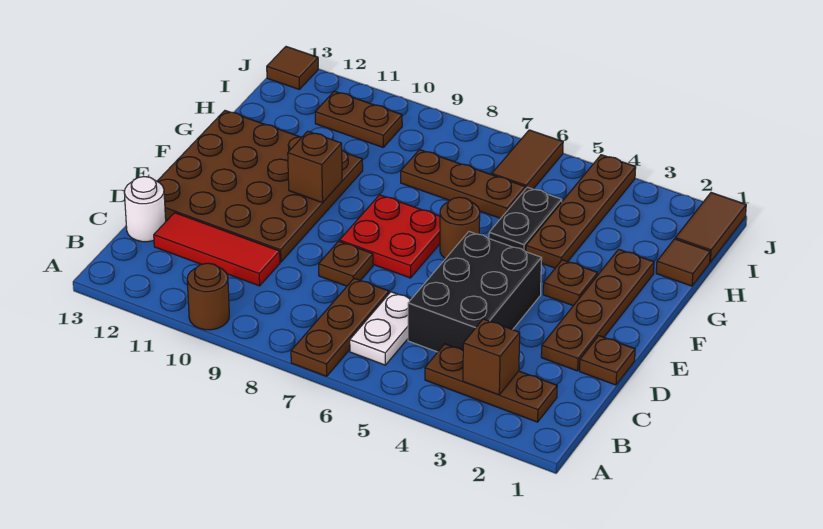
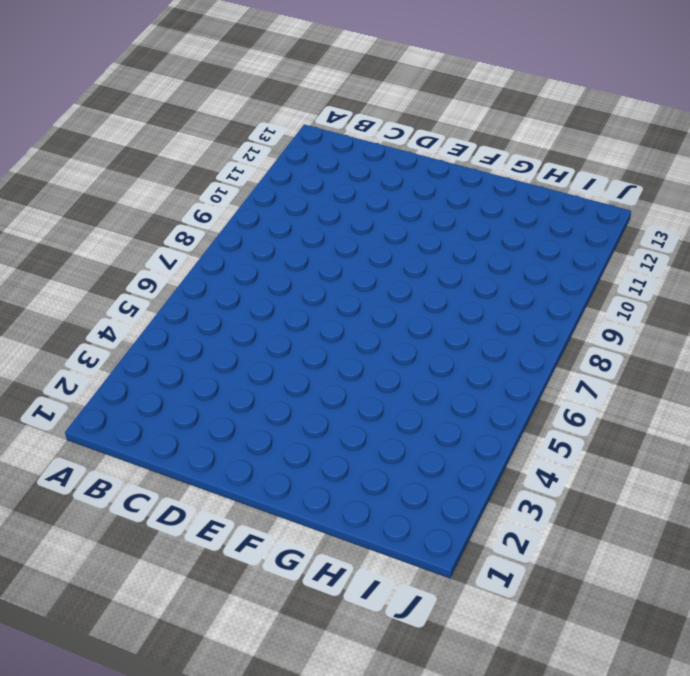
none -> brown plate A7:C7 level 1
none -> brown round brick A10 level 1
none -> brown plate B2:B4 level 1

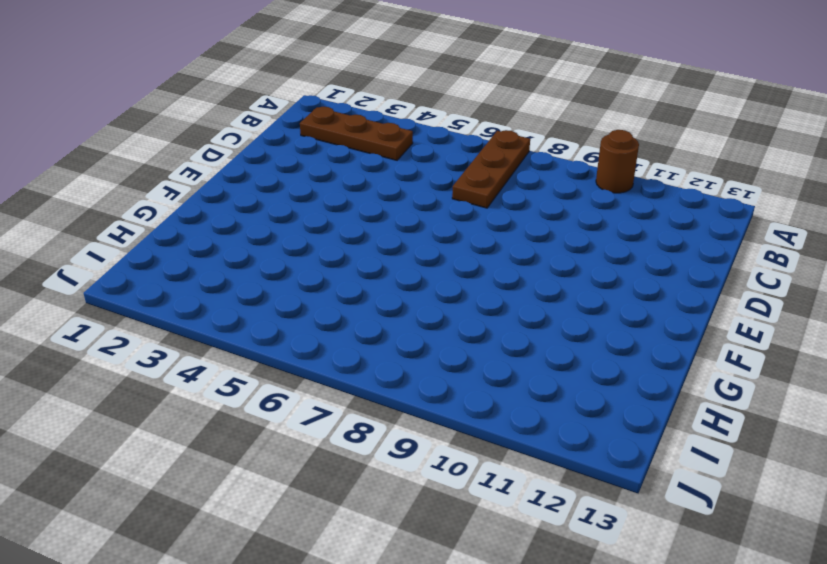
none -> white plate B6:C6 level 1
none -> black brick C4:E5 level 1
none -> red tile C10:C12 level 1

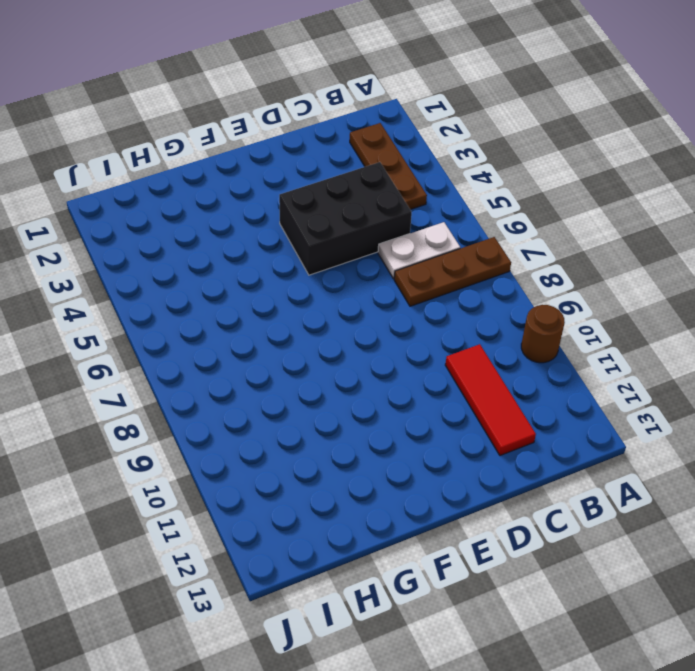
none -> white round brick C13 level 1
none -> brown plate D1 level 1
none -> brown plate D2:G2 level 1

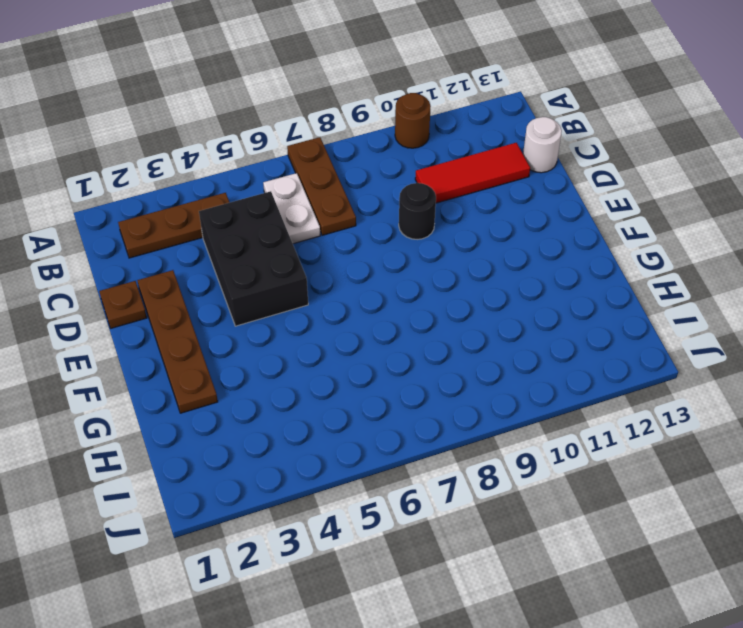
black round brick D9 level 1 -> none
none -> brown plate D8 level 1
none -> brown plate D10:G13 level 1
none -> red plate E7:F8 level 1

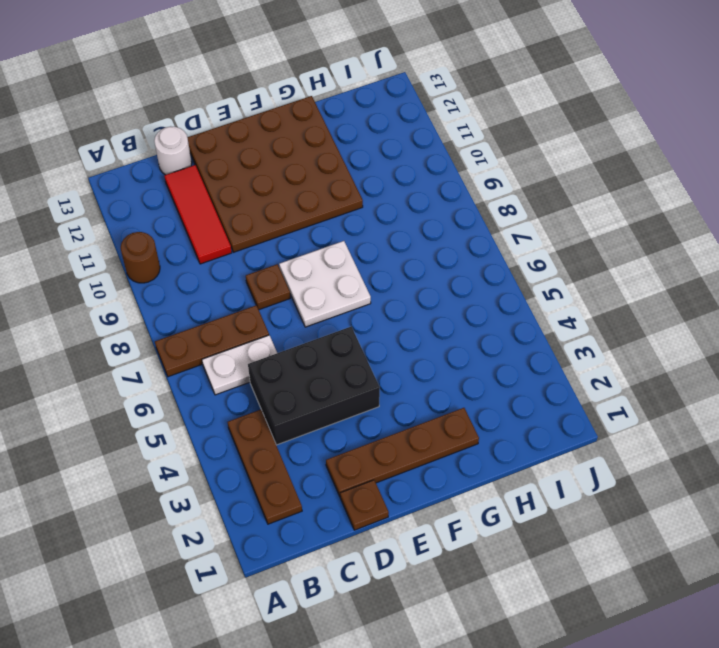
white plate E7:F8 level 1 -> red plate E7:F8 level 1
none -> brown plate F3 level 1
none -> brown round brick F6 level 1
none -> brown plate G4:J4 level 1

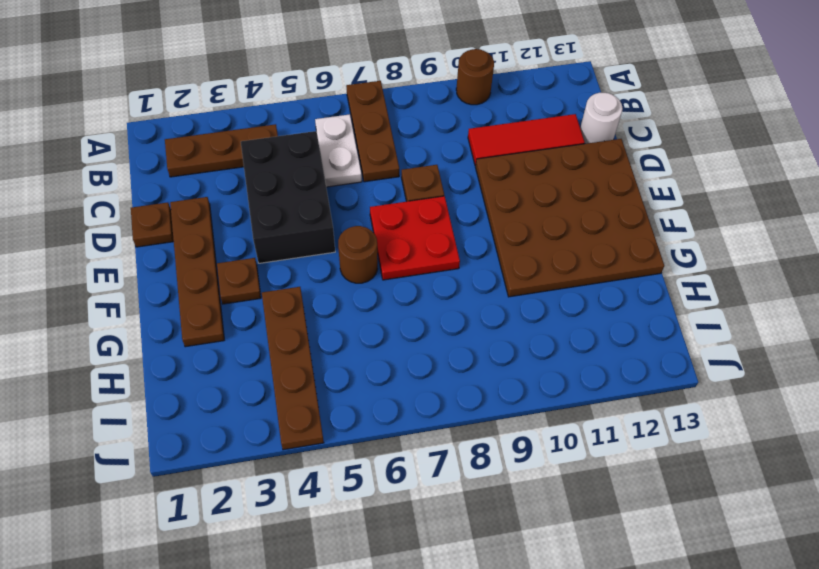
none -> black plate G5:H5 level 1
none -> brown tile H1 level 1
none -> brown plate H6:H8 level 1

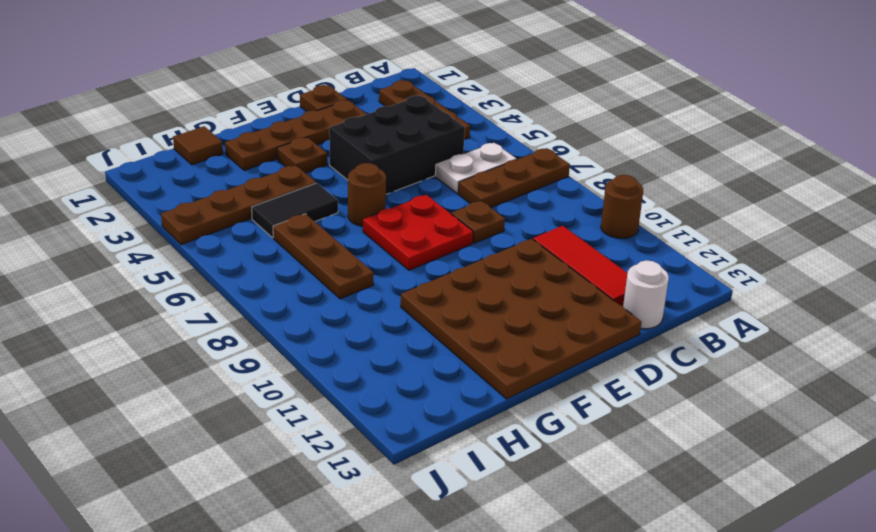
black tile G5:H5 level 1 -> black plate G5:H5 level 1
none -> brown tile I1:J1 level 1
none -> brown tile I6:J6 level 1
none -> brown plate I10:I11 level 1

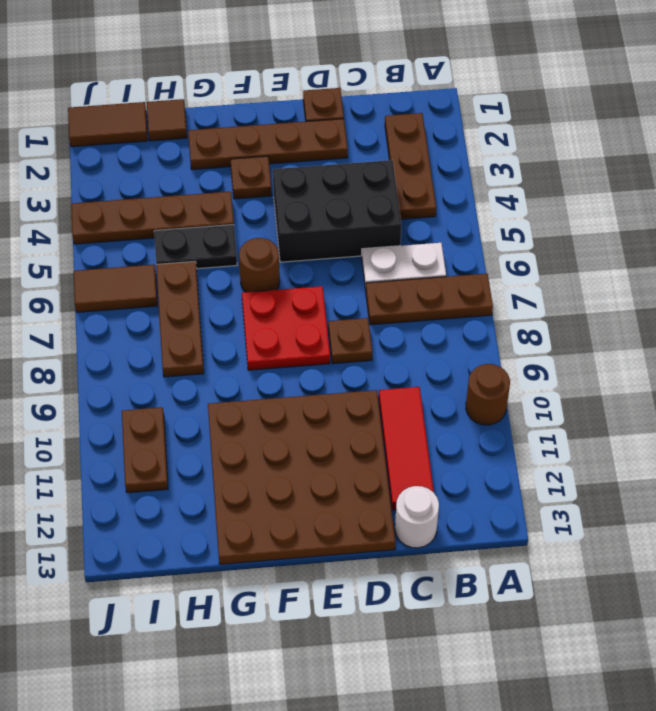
none -> brown tile J13 level 1
none -> brown brick B3 level 2
none -> brown brick F10 level 2

